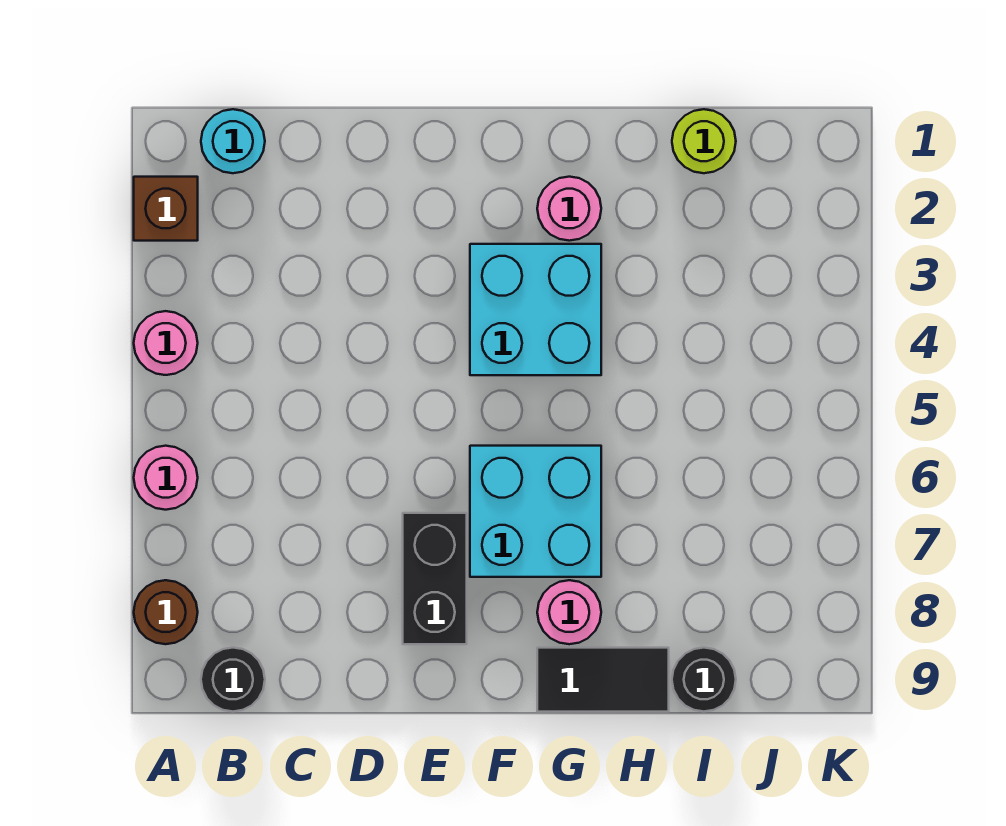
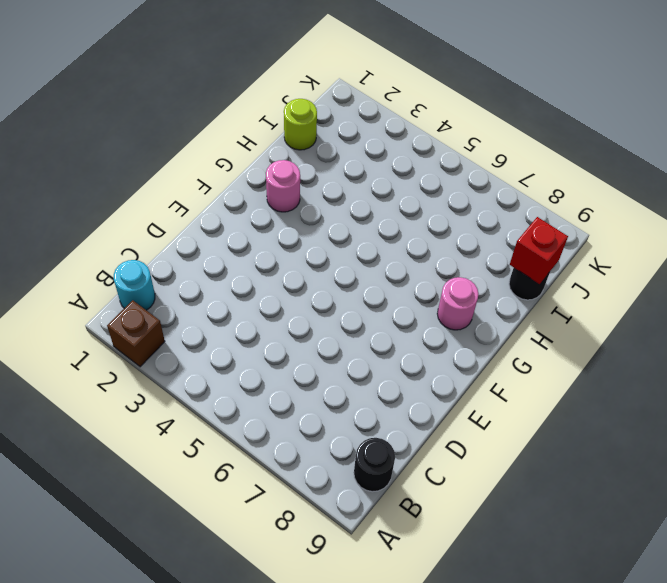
red brick I9 level 2 -> none
none -> pink round brick A4 level 1
none -> pink round brick A6 level 1
none -> brown round brick A8 level 1

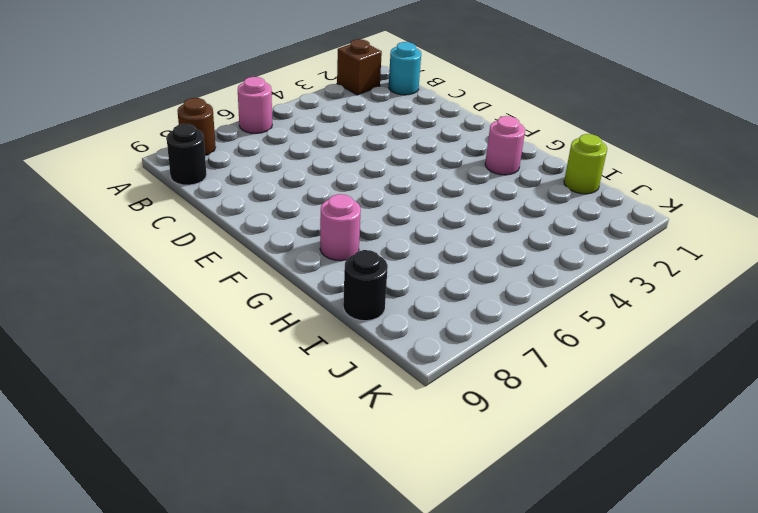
none -> pink round brick A4 level 1
none -> black brick E7:E8 level 1
none -> cyan brick F3:G4 level 1

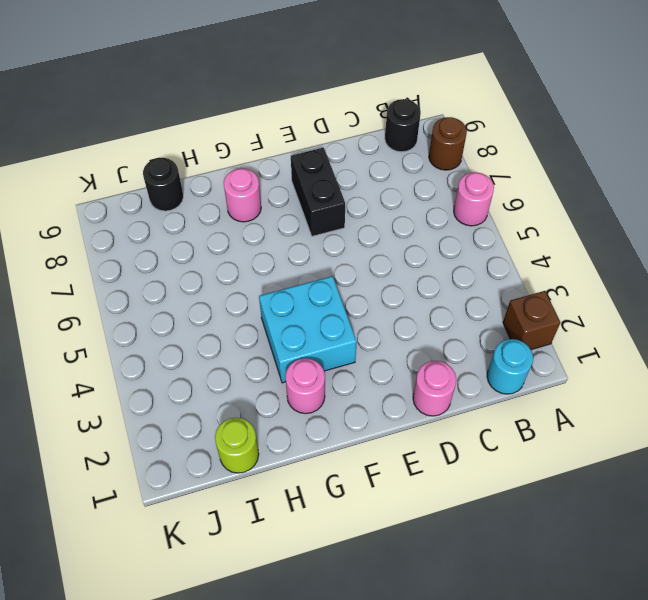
pink round brick D1 level 1 -> pink round brick A4 level 1
none -> cyan brick F6:G7 level 1
none -> black tile G9:H9 level 1

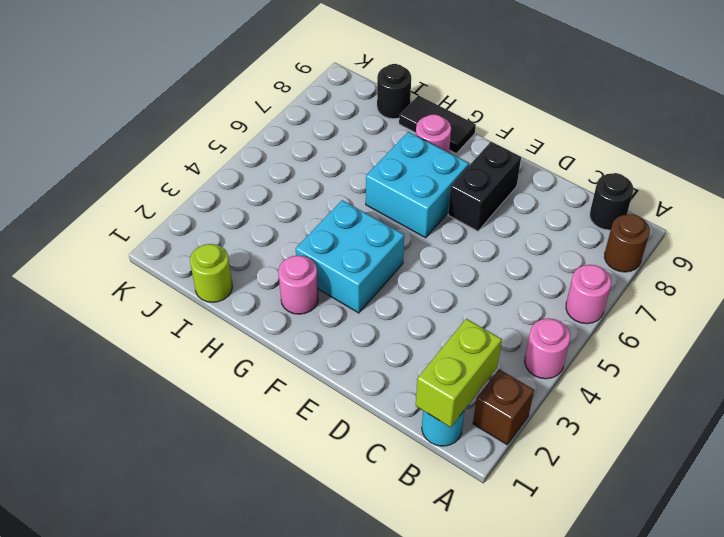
lime brick B1:B2 level 2 -> none

